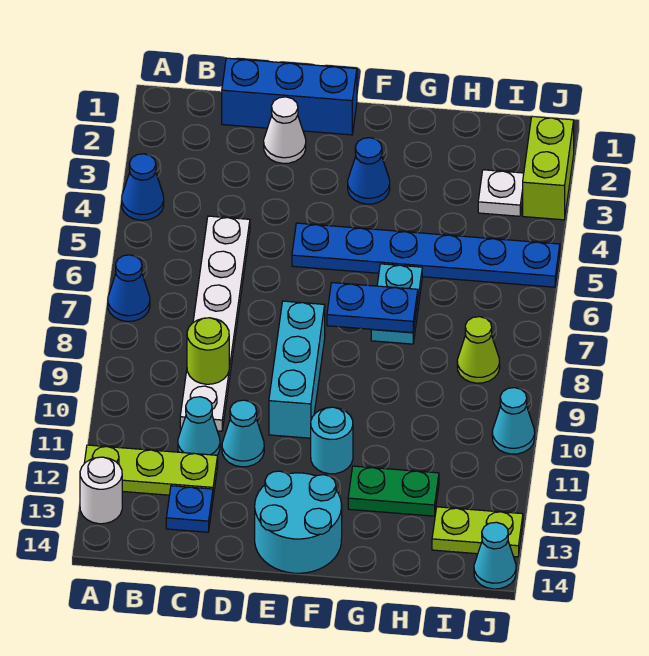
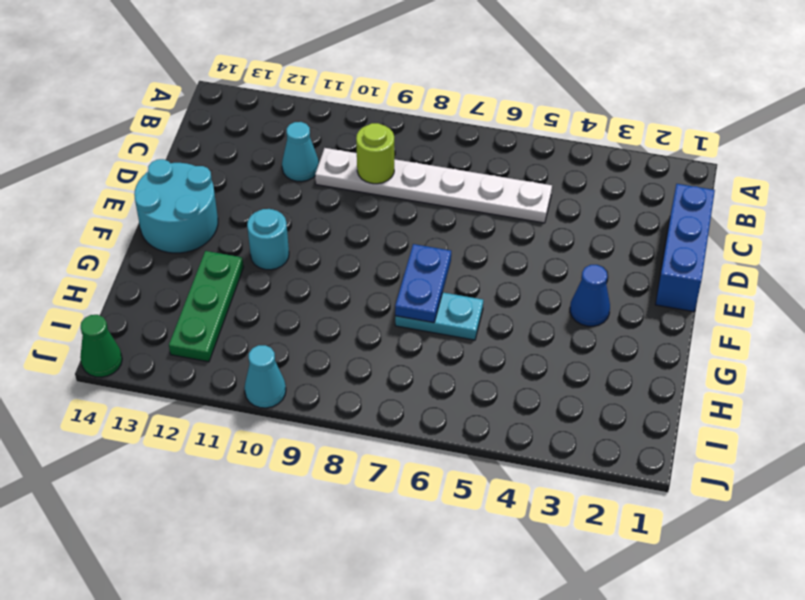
green plate G12:I12 level 1 -> green plate G12:H12 level 1
green cone J14 level 1 -> cyan cone J14 level 1
none -> blue cone A4 level 1
none -> blue cone A7 level 1
none -> lime plate A12:C12 level 1

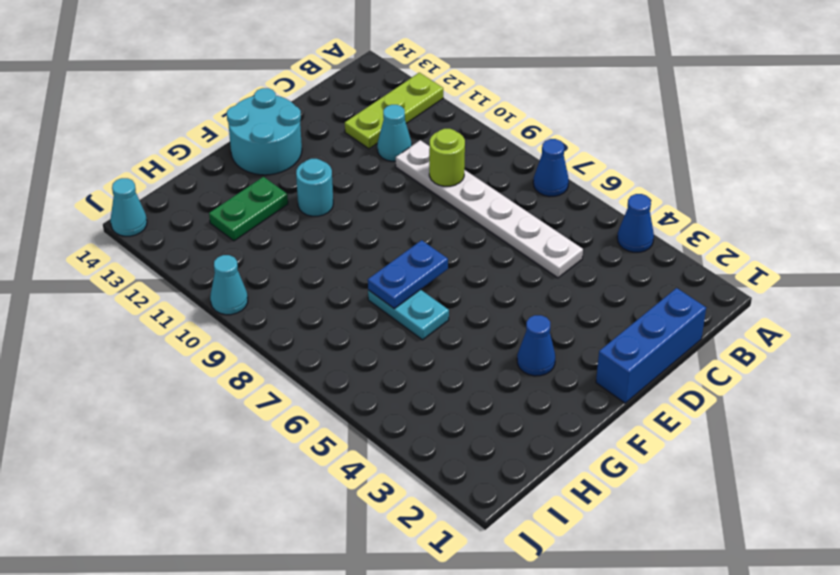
none -> white round brick A13 level 1
none -> blue plate C13 level 1
none -> white cone D2 level 1

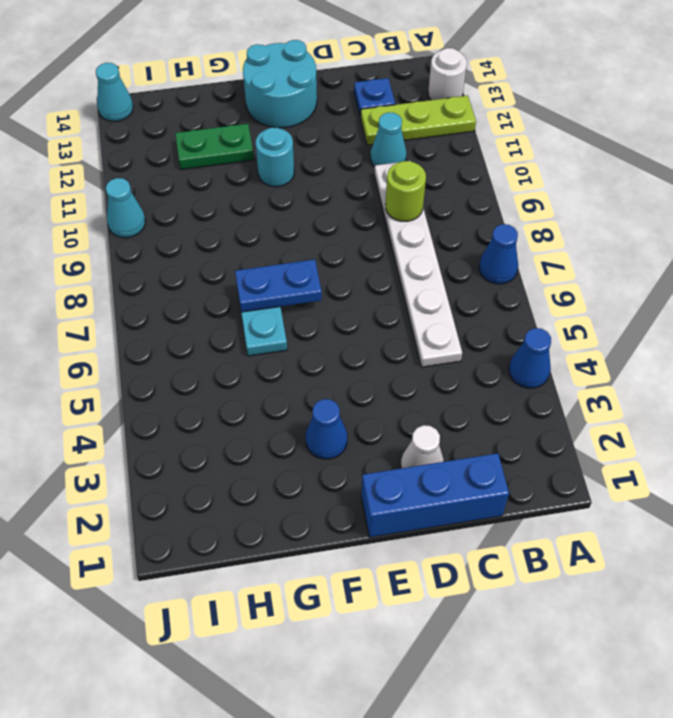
none -> cyan cone D11 level 1
none -> blue plate E5:J5 level 1
none -> cyan brick E8:E10 level 1

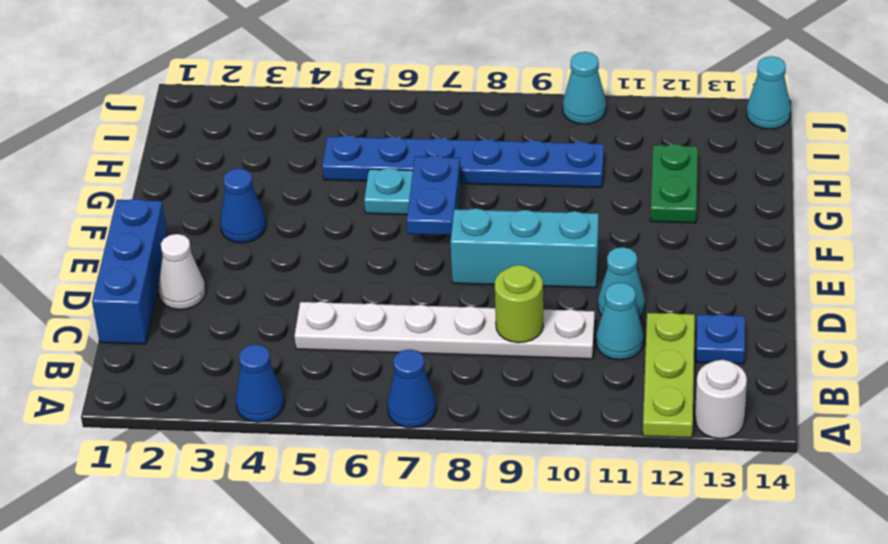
blue plate H5:H10 level 1 -> blue plate E5:J5 level 1
none -> cyan round brick E13:F14 level 1
none -> cyan round brick F11 level 1
none -> white plate I3 level 1

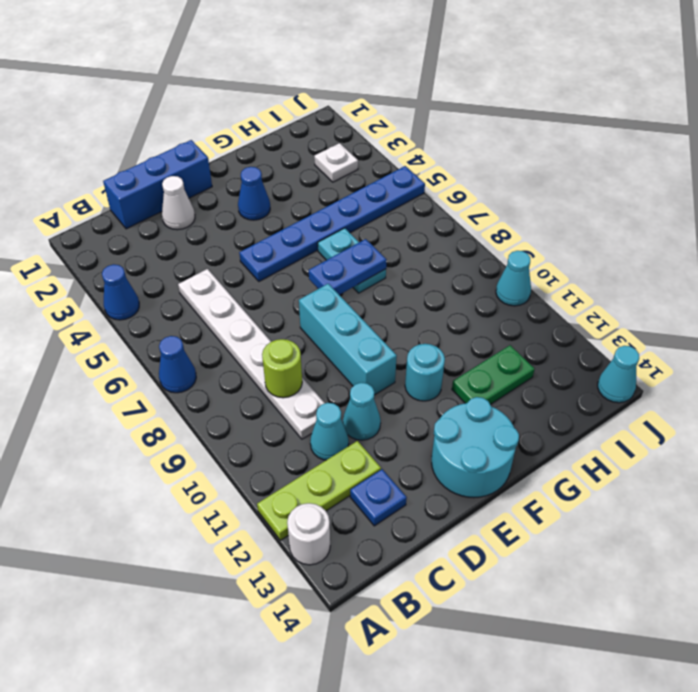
none -> lime cone I8 level 1
none -> lime plate I13:J13 level 1
none -> lime brick J2:J3 level 1

